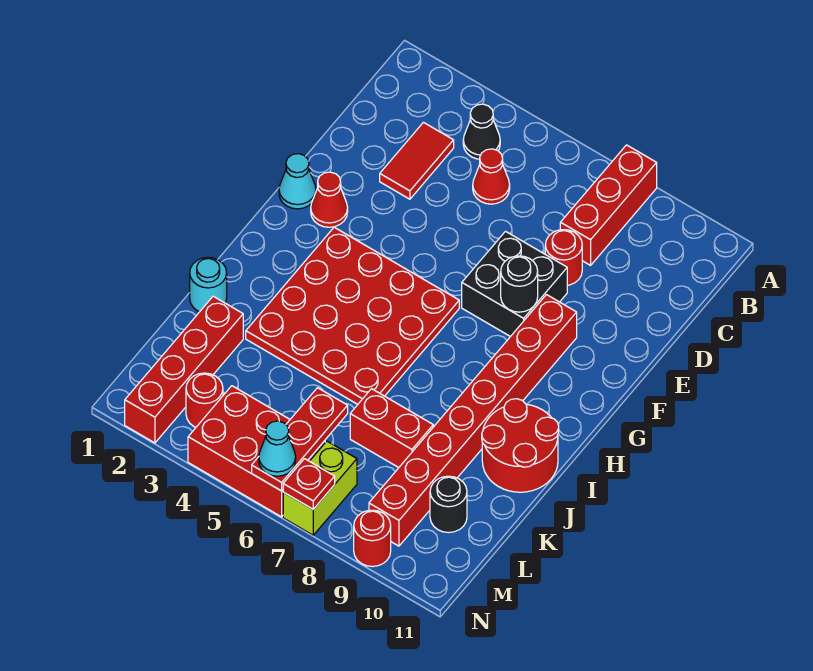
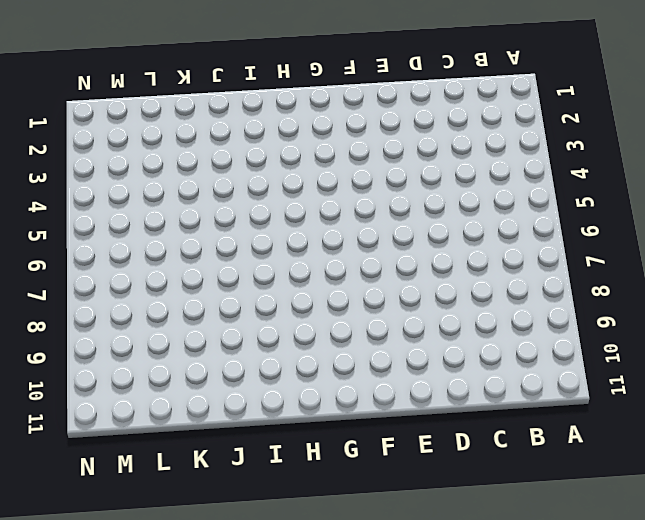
none -> red brick A8:C8 level 1
none -> black cone B4 level 1
none -> red tile C3:D3 level 1

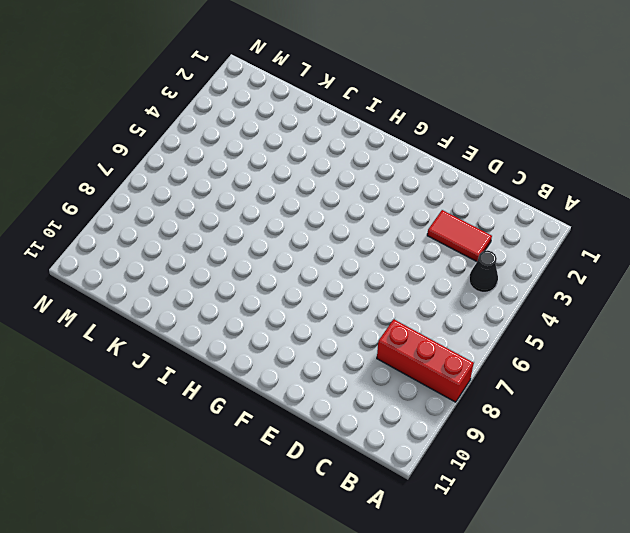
none -> red cone C5 level 1
none -> red round brick D8 level 1
none -> black brick E7:F8 level 1

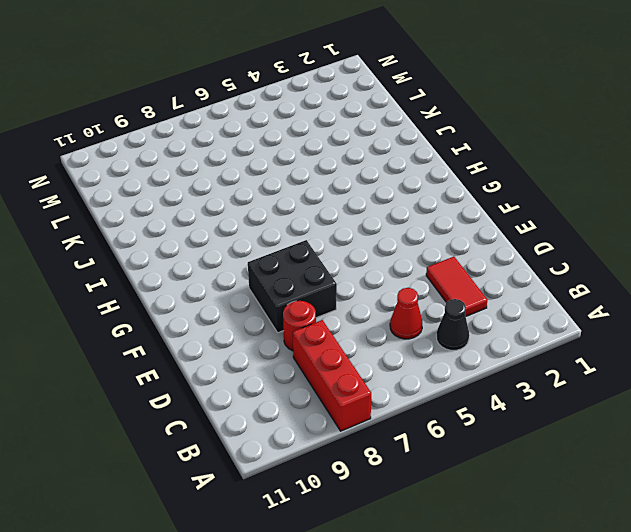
none -> cyan cone F1 level 1
none -> red cone F2 level 1
none -> red brick F9:M9 level 1

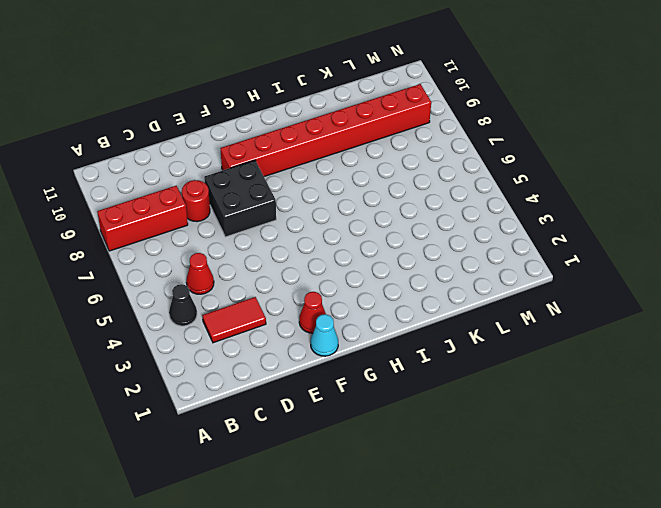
none -> red plate G3:J6 level 1
none -> red round brick I10:J11 level 1
none -> cyan round brick J1 level 1

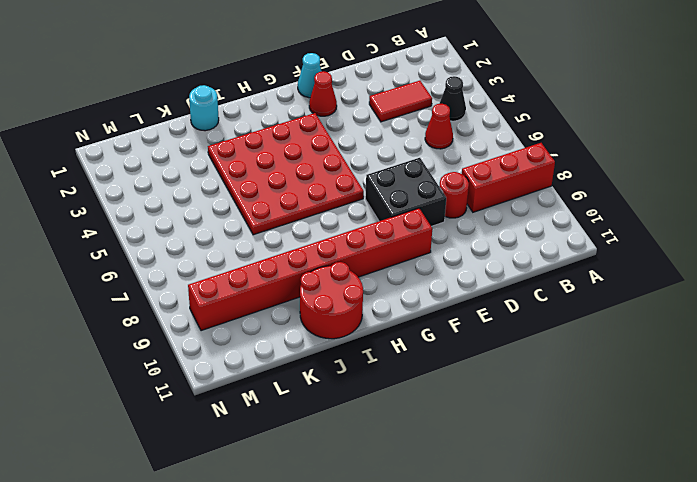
none -> red brick K2:N2 level 1
none -> red brick K7:K8 level 1
none -> black round brick L10 level 1

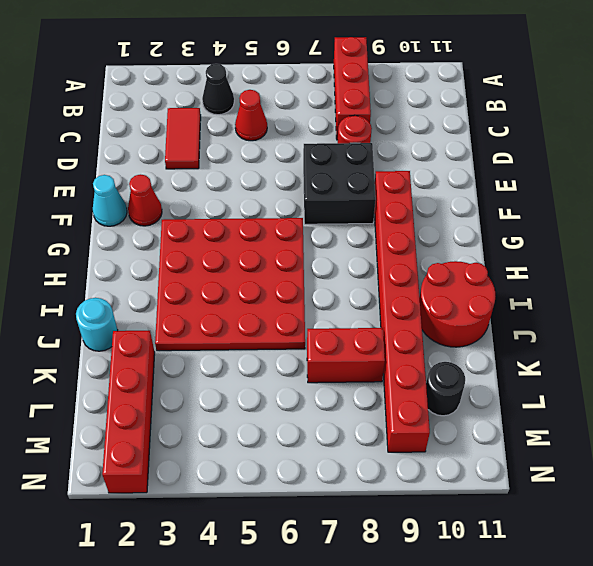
none -> red round brick M3 level 1
none -> red brick M4:N6 level 1
none -> lime brick M7:N7 level 1

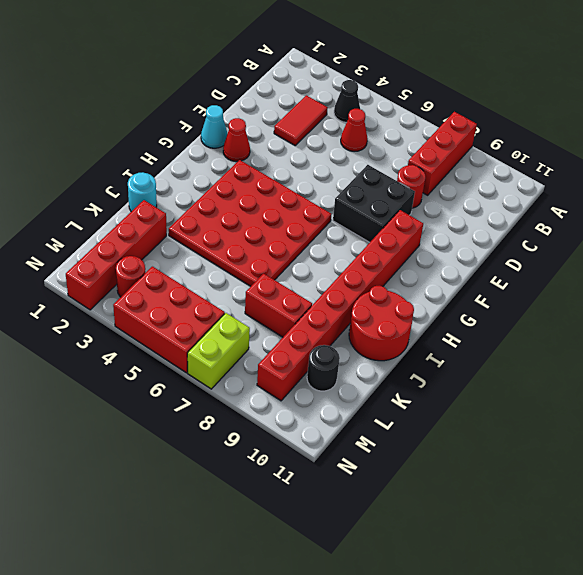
none -> red round brick N9 level 1
none -> black round brick F8 level 2
none -> red plate L6:N6 level 2

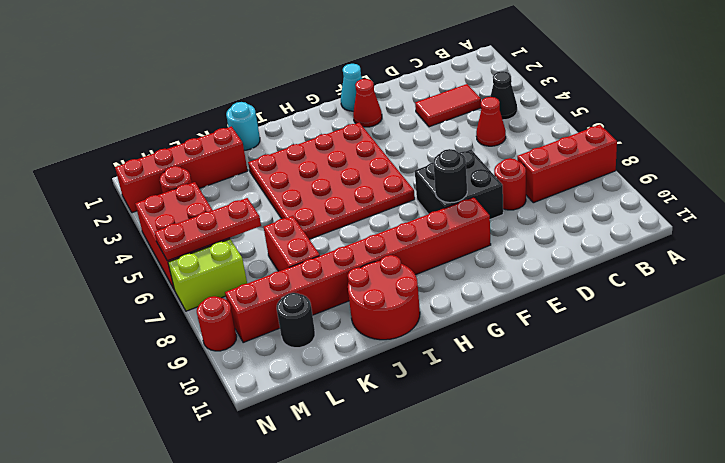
none -> red plate N7 level 2
none -> cyan cone N6 level 3

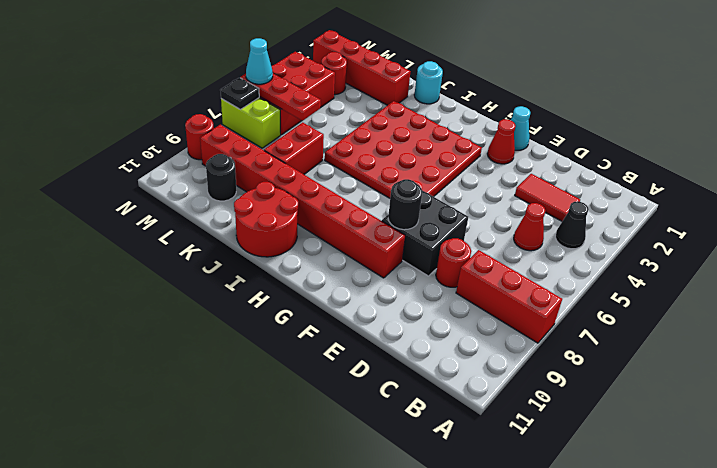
black plate N7 level 2 -> red plate N7 level 2

